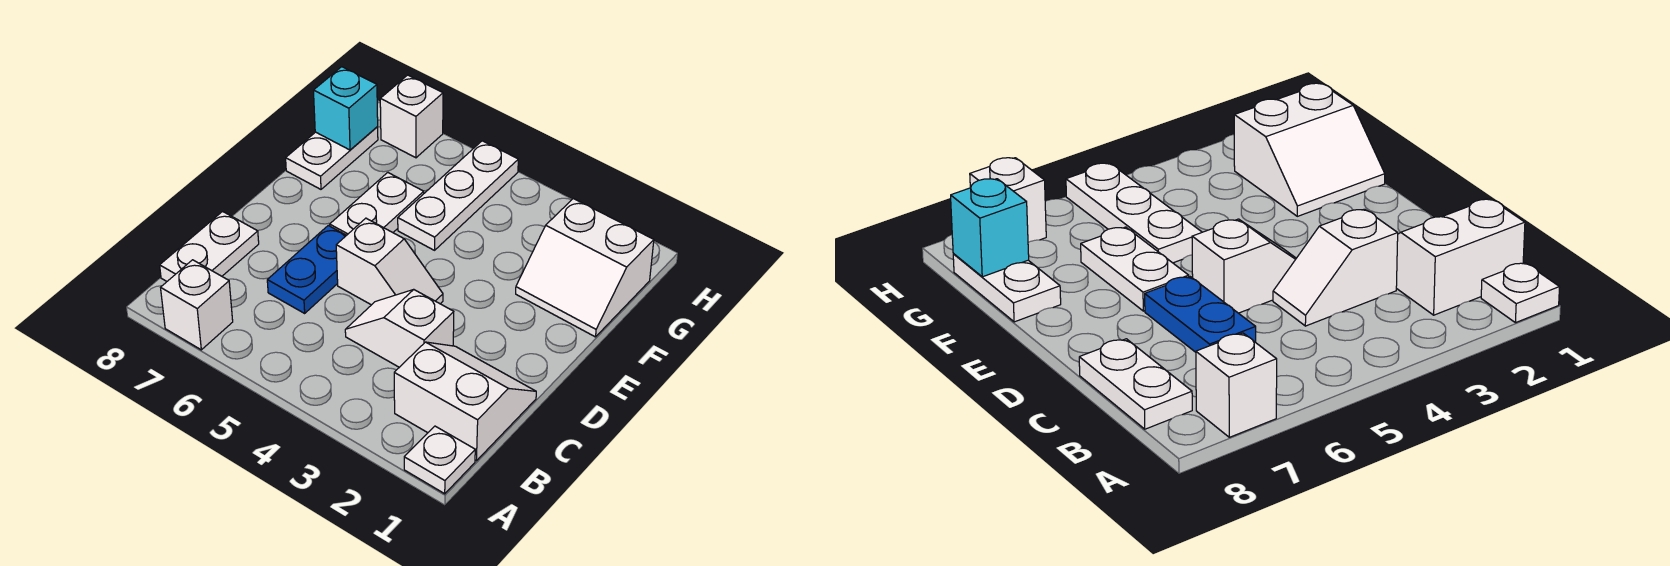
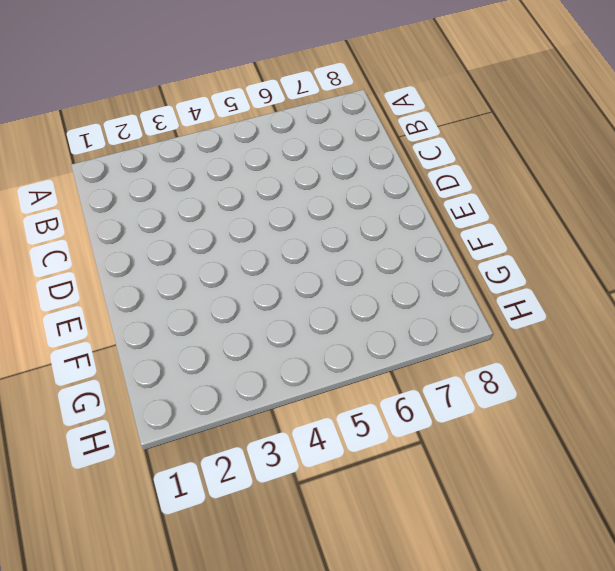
none -> white plate A1 level 1
none -> white brick A7 level 1
none -> white slope B1:C2 level 1 top B

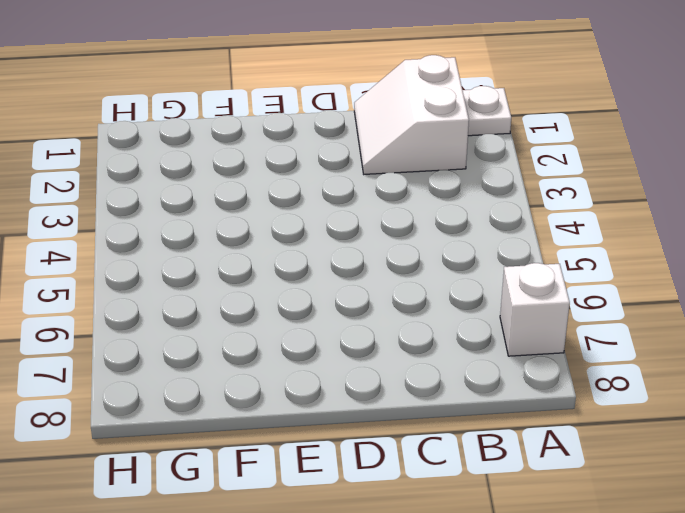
none -> white plate B8:C8 level 1
none -> white slope C3:C4 level 1 top 3
none -> blue plate C6:D6 level 1

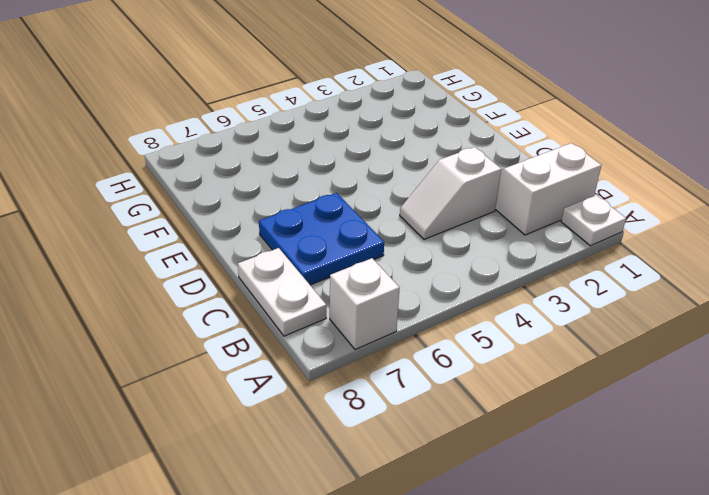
blue plate C6:D7 level 1 -> blue plate C6:D6 level 1
none -> white slope D4:D5 level 1 top 5
none -> white plate E6:F6 level 1
none -> white slope F1:G2 level 1 top G

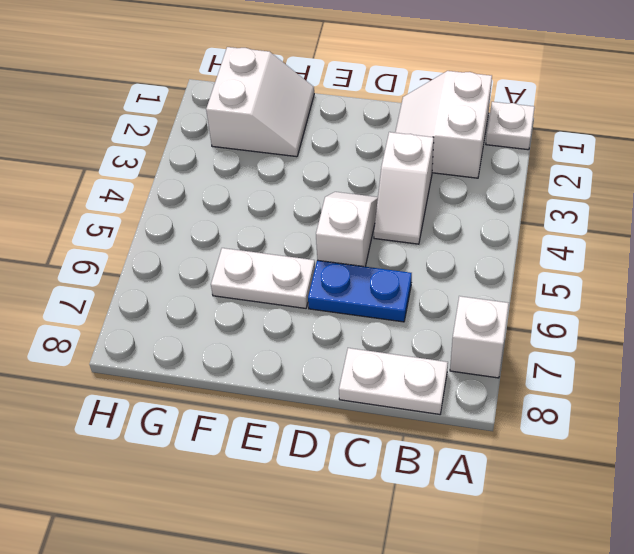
none -> white plate F5:H5 level 1
none -> white plate F8:G8 level 1
none -> white brick H7 level 1

